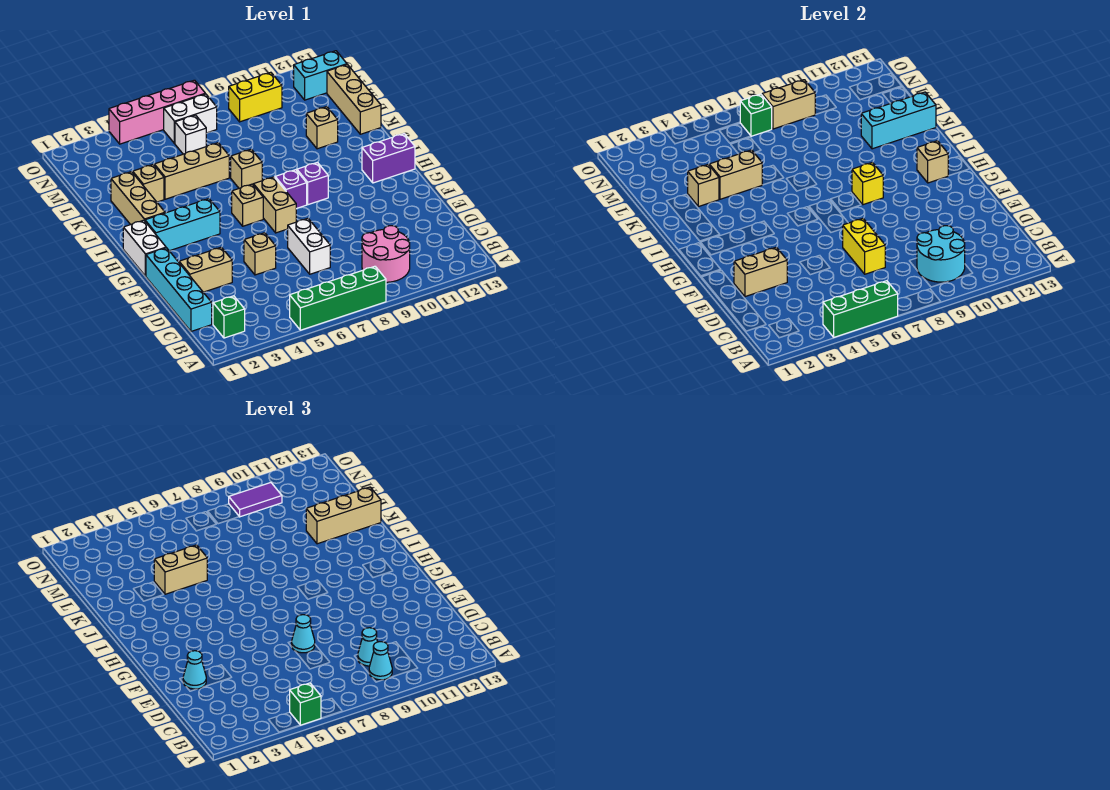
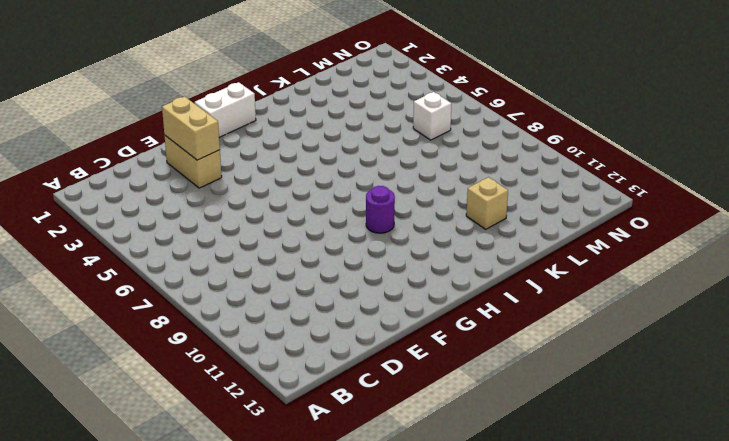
purple round brick H9 level 1 -> purple brick H9 level 1
none -> green brick A5:A8 level 1
none -> green brick B2 level 1
none -> pink round brick B9:C10 level 1
none -> cyan brick C1:F1 level 1

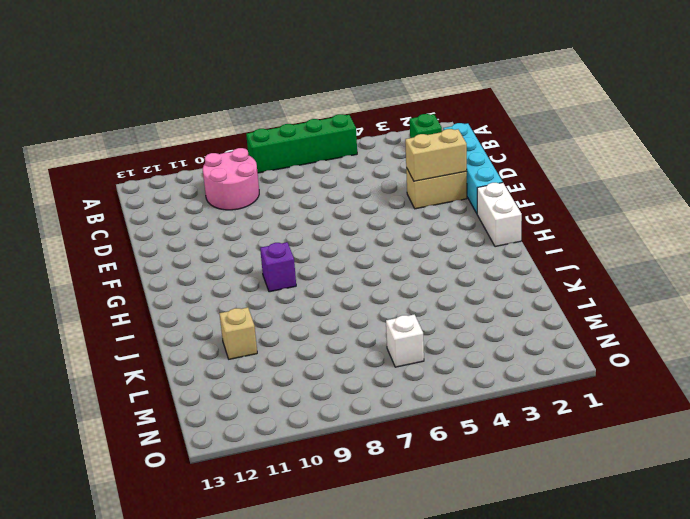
none -> white brick D7:E7 level 1
none -> tan brick E5 level 1
none -> tan brick G7:H7 level 1
none -> cyan brick H2:H4 level 1

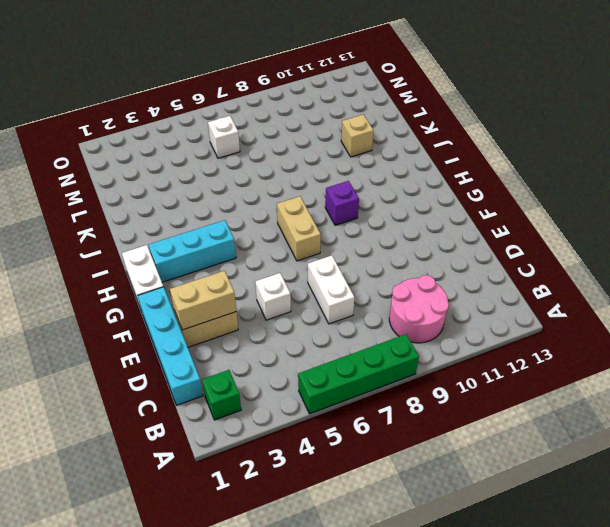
white brick E5 level 1 -> tan brick E5 level 1
none -> tan brick H6 level 1
none -> purple brick H8 level 1
none -> purple brick H12:H13 level 1
none -> tan brick I2:K2 level 1

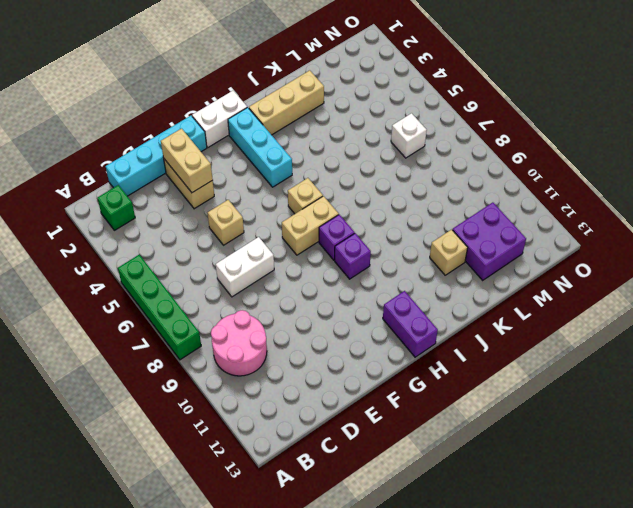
purple brick L11:M12 level 1 -> none
none -> tan brick J7 level 1
none -> tan brick K3 level 1
none -> tan brick K4:K6 level 1
none -> tan brick K13:M13 level 1

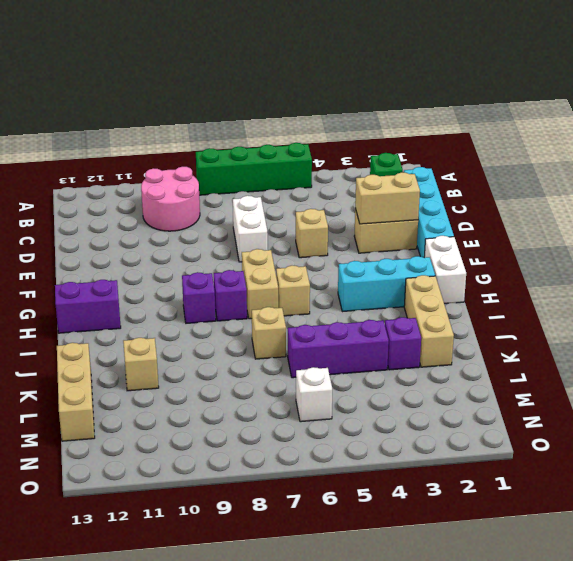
purple brick K3 level 1 -> tan brick K3 level 1
purple brick K4:K6 level 1 -> tan brick K4:K6 level 1
none -> white brick N6:N7 level 1
none -> yellow brick N9:N10 level 1
none -> cyan brick N12:N13 level 1
none -> pink brick O4:O7 level 1

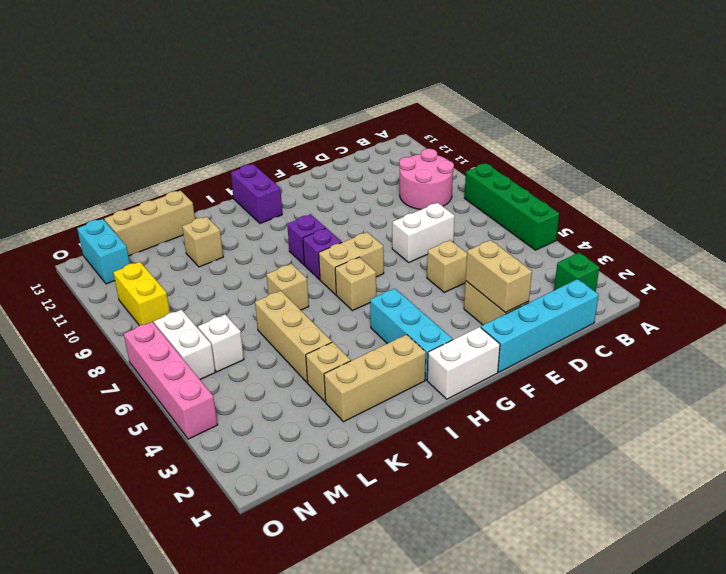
none -> green brick A4:A6 level 2
none -> cyan round brick B9:C10 level 2
none -> yellow brick D7:E7 level 2
none -> yellow brick H9 level 2

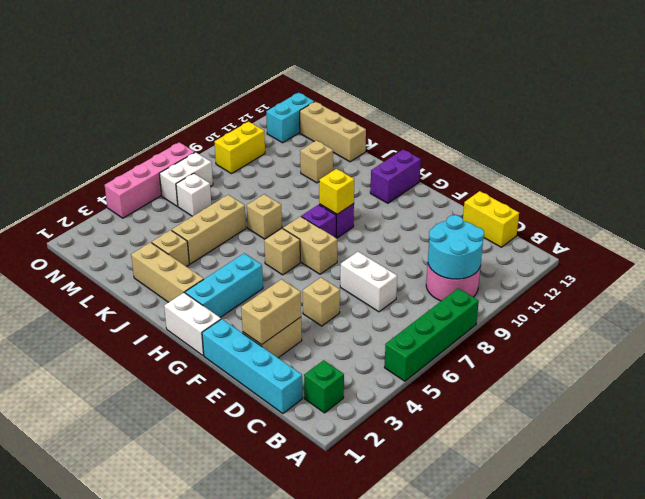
yellow brick C13:D13 level 1 -> yellow brick D7:E7 level 2
none -> green brick A4:A6 level 2
none -> tan brick H12 level 2
none -> tan brick K3 level 2
none -> tan brick K4:K5 level 2

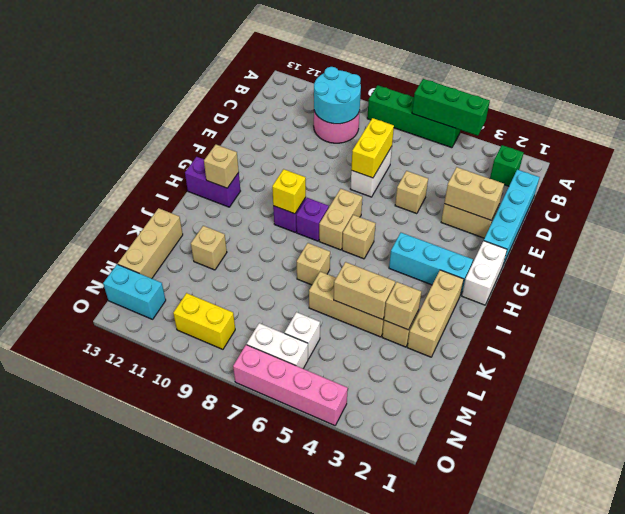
none -> cyan brick K11:K13 level 2
none -> green brick N7 level 2
none -> tan brick N8:N9 level 2
none -> green brick A5 level 3

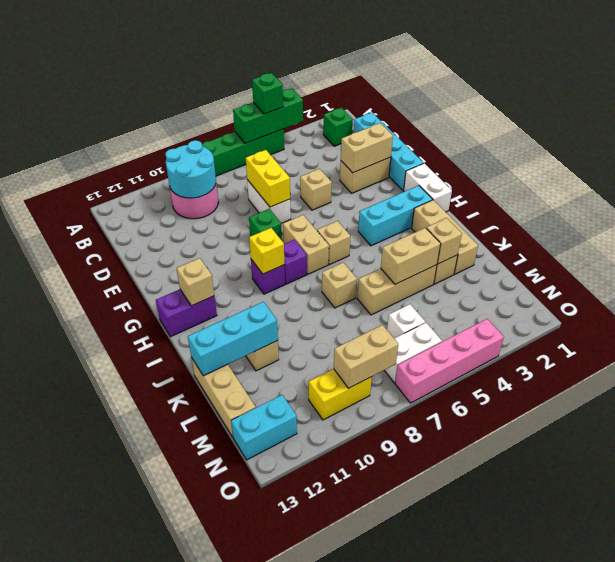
green brick F8 level 1 -> green brick N7 level 2
none -> cyan cone B9 level 3
none -> cyan cone C9 level 3
none -> cyan cone E2 level 3
none -> cyan cone E7 level 3

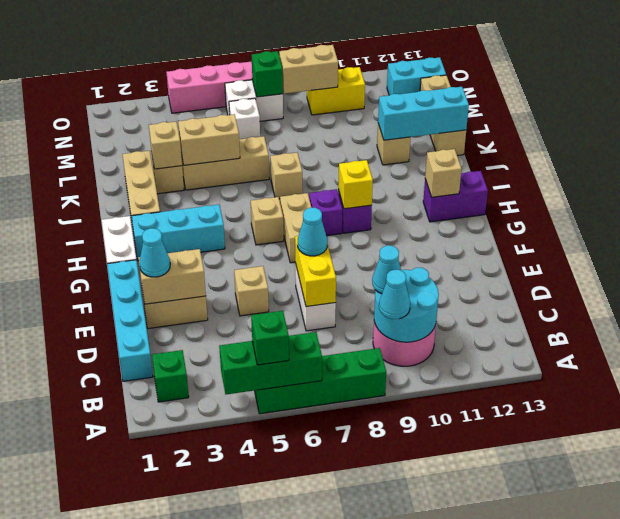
none -> tan brick K4:K5 level 3
none -> tan brick K11:K13 level 3
none -> purple tile N9:N10 level 3

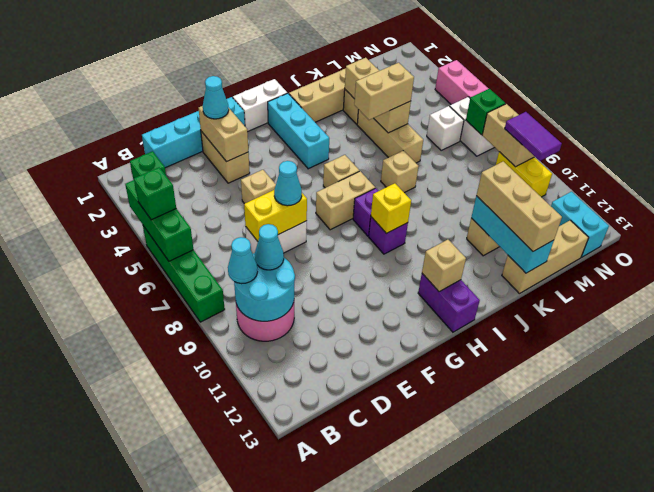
tan brick J5:K5 level 3 -> tan brick K4:K5 level 3

